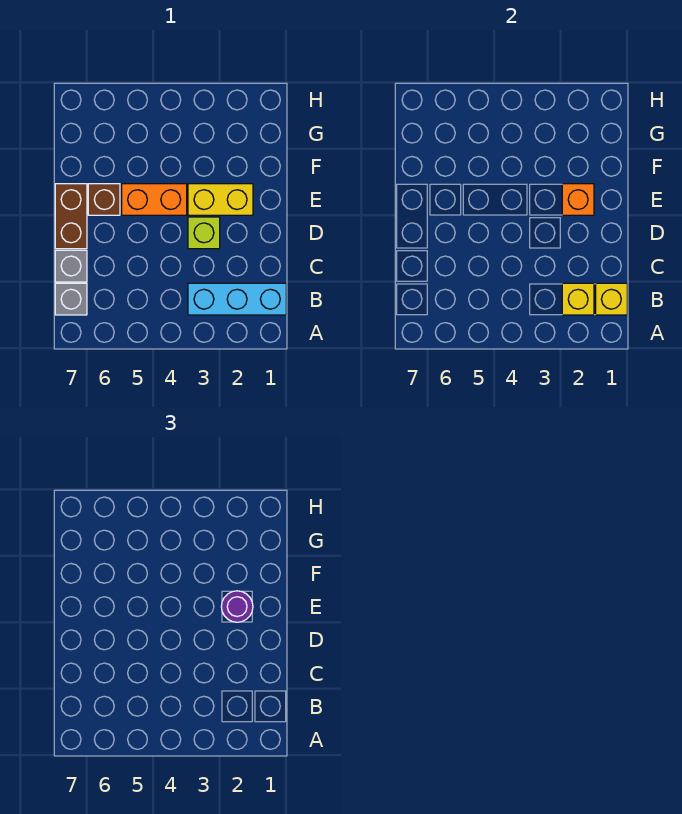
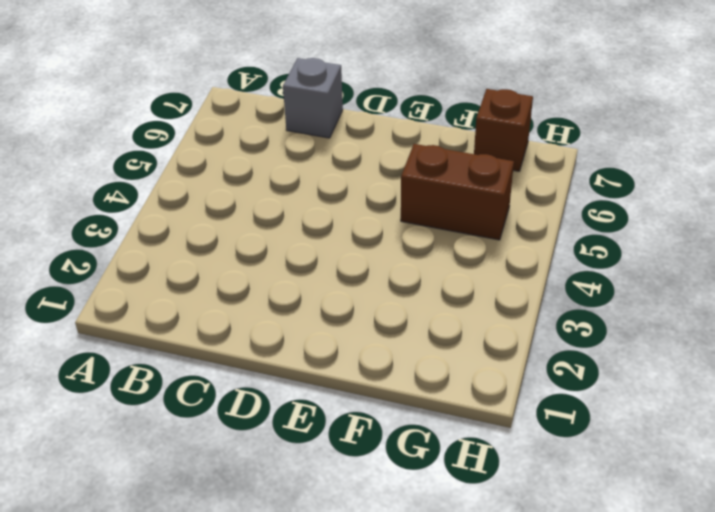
brown brick F5:G5 level 1 -> brown brick D7:E7 level 1
brown brick G7 level 1 -> brown brick E6 level 1
none -> cyan brick B1:B3 level 1
none -> grey brick B7 level 1
none -> lime brick D3 level 1

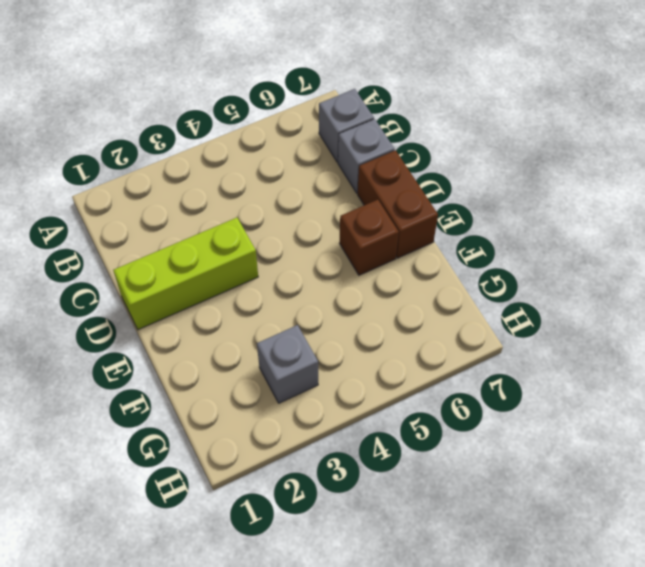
lime brick D1:D3 level 1 -> lime brick D3 level 1
grey brick G3 level 1 -> none
none -> cyan brick B1:B3 level 1
none -> yellow brick E2:E3 level 1
none -> orange brick E4:E5 level 1

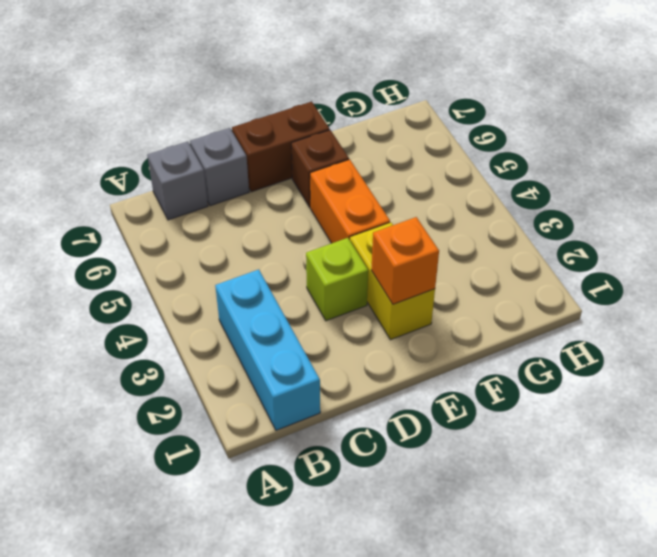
none -> yellow brick B1 level 2
none -> yellow brick B2 level 2
none -> purple round brick E2 level 3

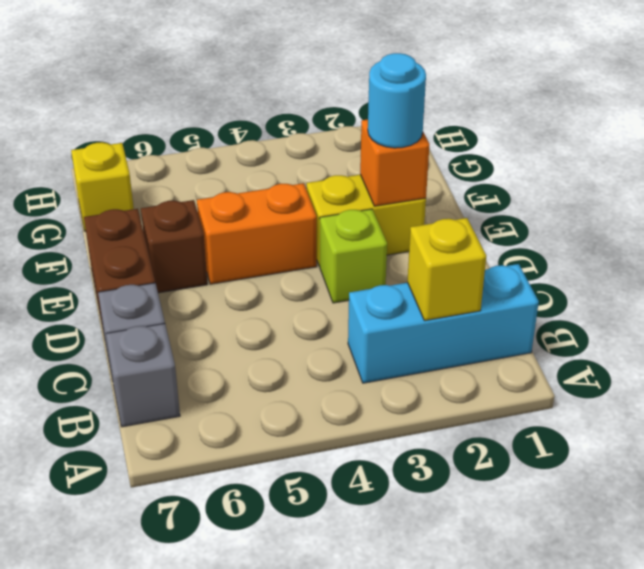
cyan round brick E2 level 3 -> purple round brick E2 level 3
yellow brick G7 level 1 -> yellow brick B1 level 2

